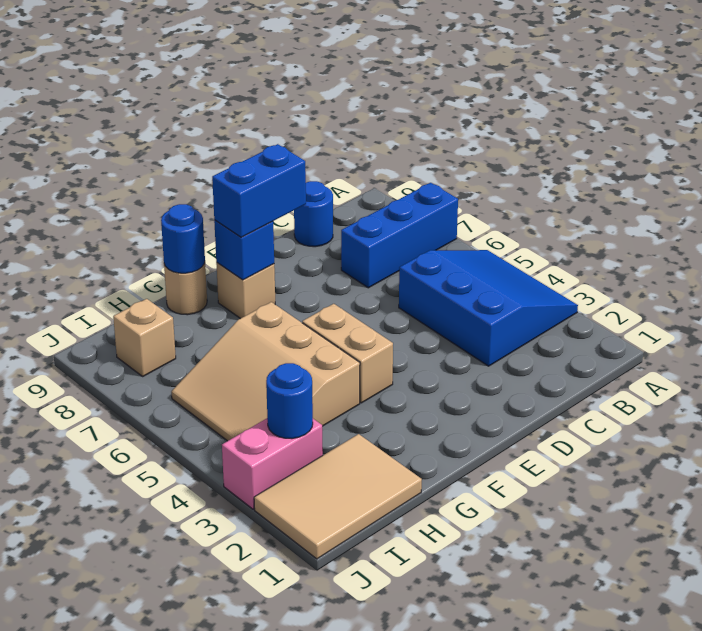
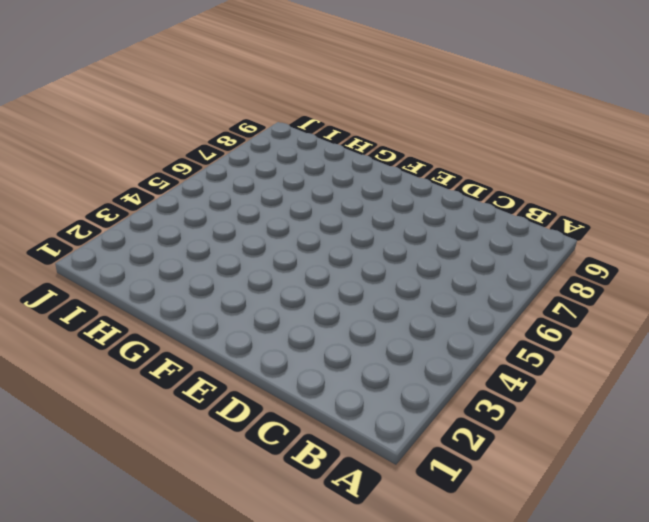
none -> blue slope A3:C5 level 1 top C
none -> blue brick A7:C7 level 1
none -> blue round brick C9 level 1

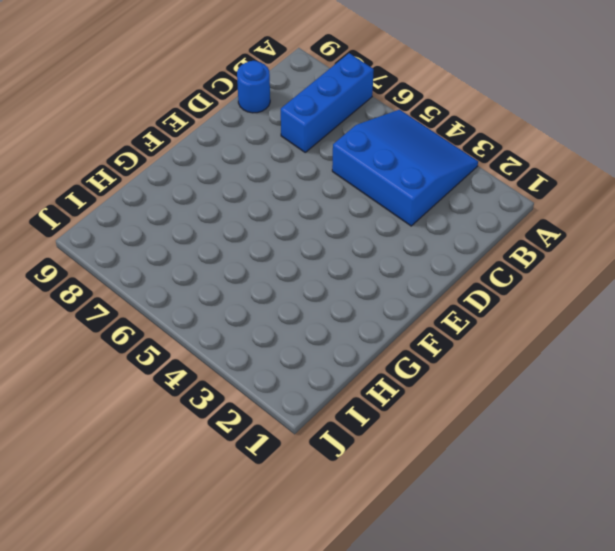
none -> tan brick F4:F5 level 1
none -> tan brick F8 level 1
none -> tan slope G4:I6 level 1 top G

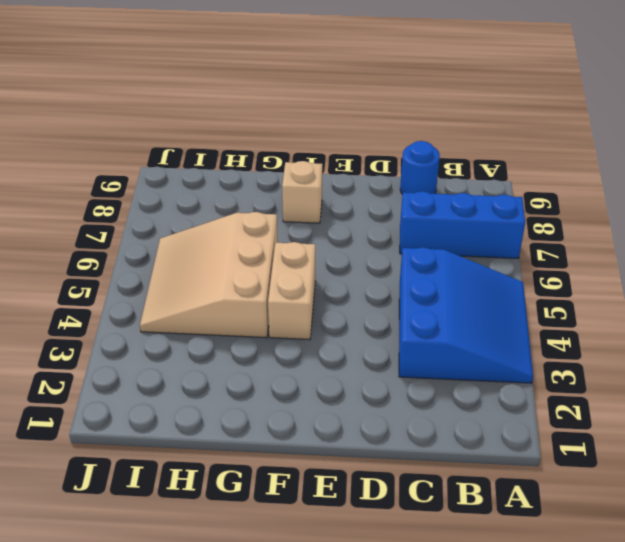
none -> tan round brick G9 level 1
none -> tan tile H1:J2 level 1
none -> pink brick I3:J3 level 1

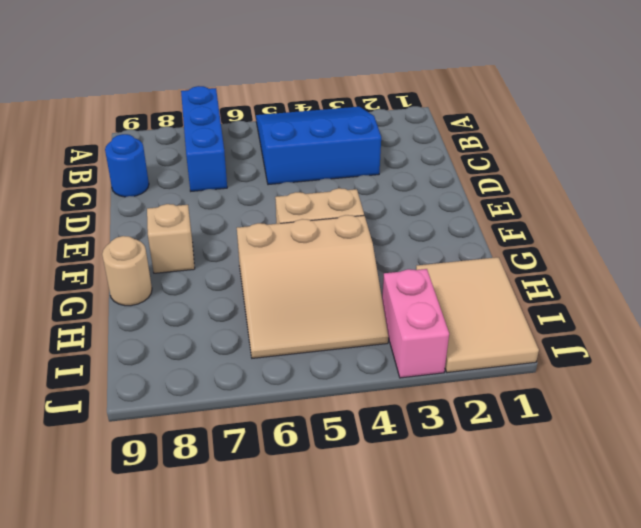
none -> tan brick I8 level 1
none -> blue brick F8 level 2
none -> blue round brick G9 level 2

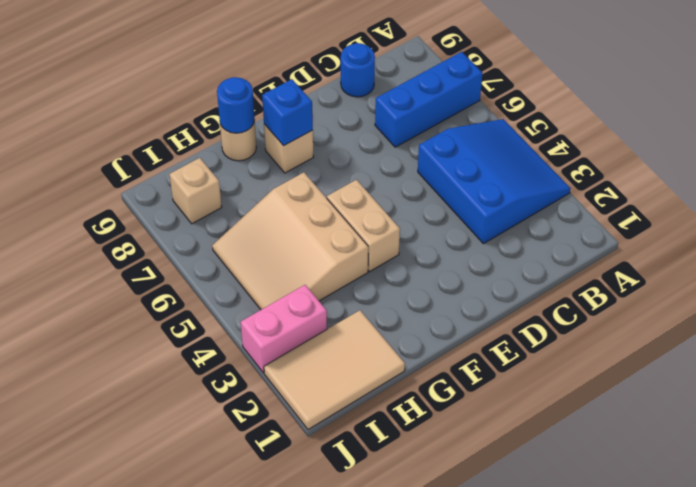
none -> blue round brick I3 level 2
none -> blue brick E8:F8 level 3

